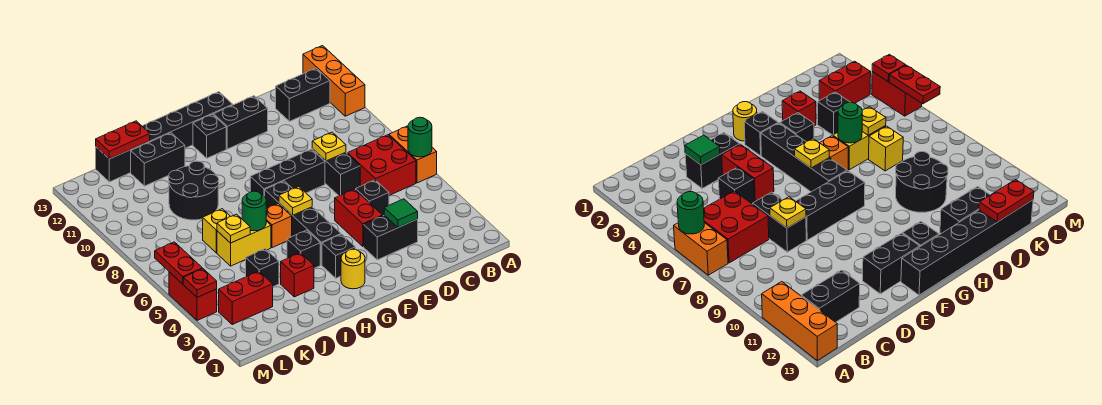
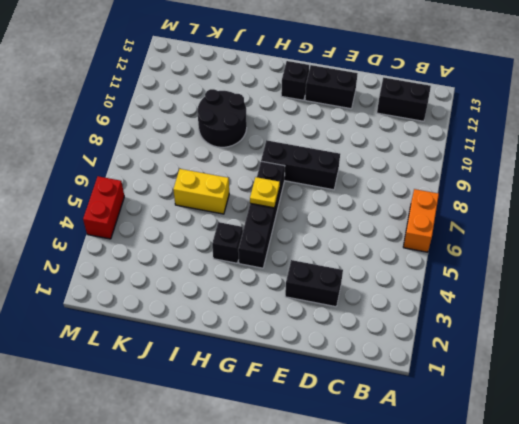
none -> orange brick A11:A13 level 1
none -> red brick B6:C7 level 1
none -> black brick D5 level 1
none -> black brick D7:D8 level 1

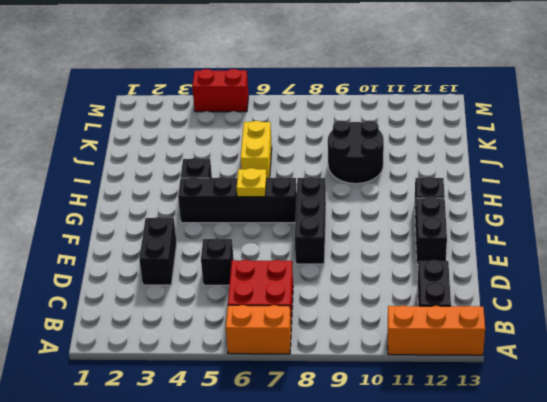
none -> black brick D7:D8 level 1
none -> red brick E4:E5 level 1
none -> black brick F13:K13 level 1
none -> yellow round brick G2 level 1

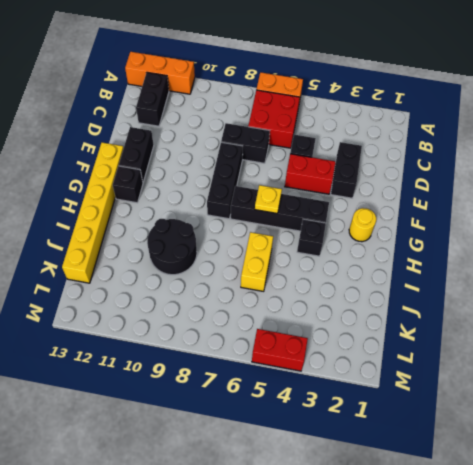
yellow brick F13:K13 level 1 -> black brick F13:K13 level 1
none -> black brick G3 level 1
none -> orange brick H6 level 1
none -> red brick I3 level 1
none -> black brick I12:J12 level 1

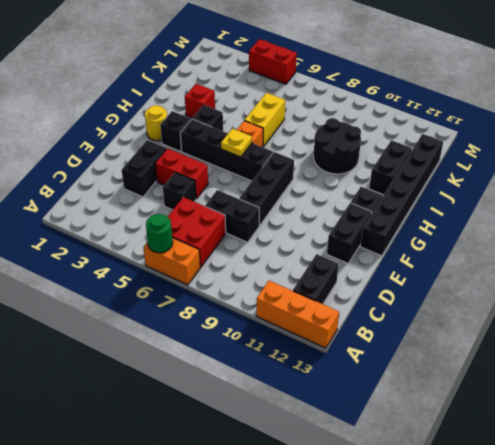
none -> black brick J4 level 1
none -> yellow brick J7 level 1
none -> red brick K3:L3 level 1
none -> green tile D3 level 2

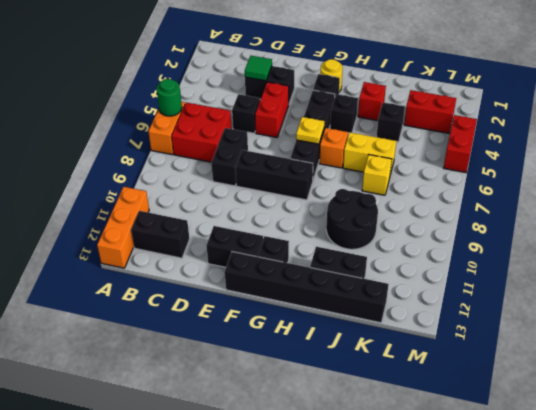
none -> yellow plate D8 level 2
none -> green round brick I6 level 2
none -> yellow plate J6 level 2
none -> red plate J13:K13 level 2

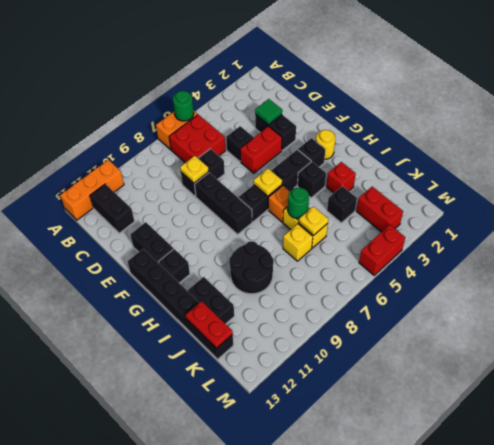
none -> red plate M4 level 2
none -> red plate M5:M6 level 2

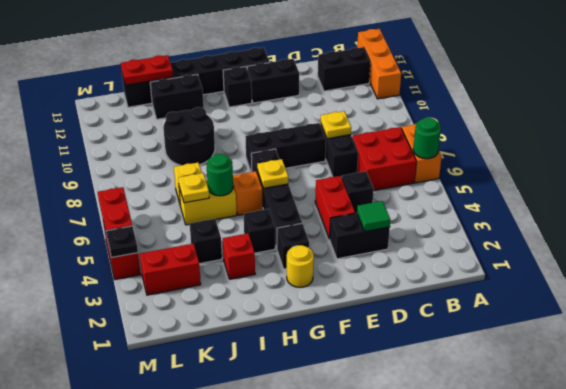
black plate M4 level 2 -> red plate M4 level 2

